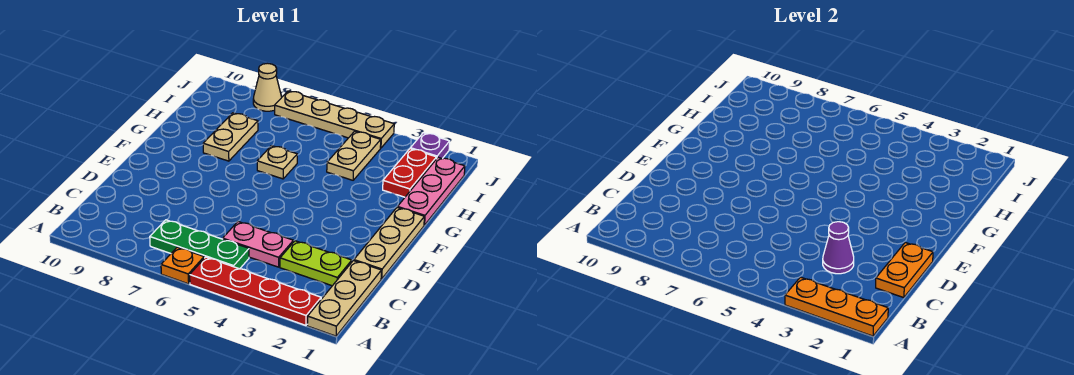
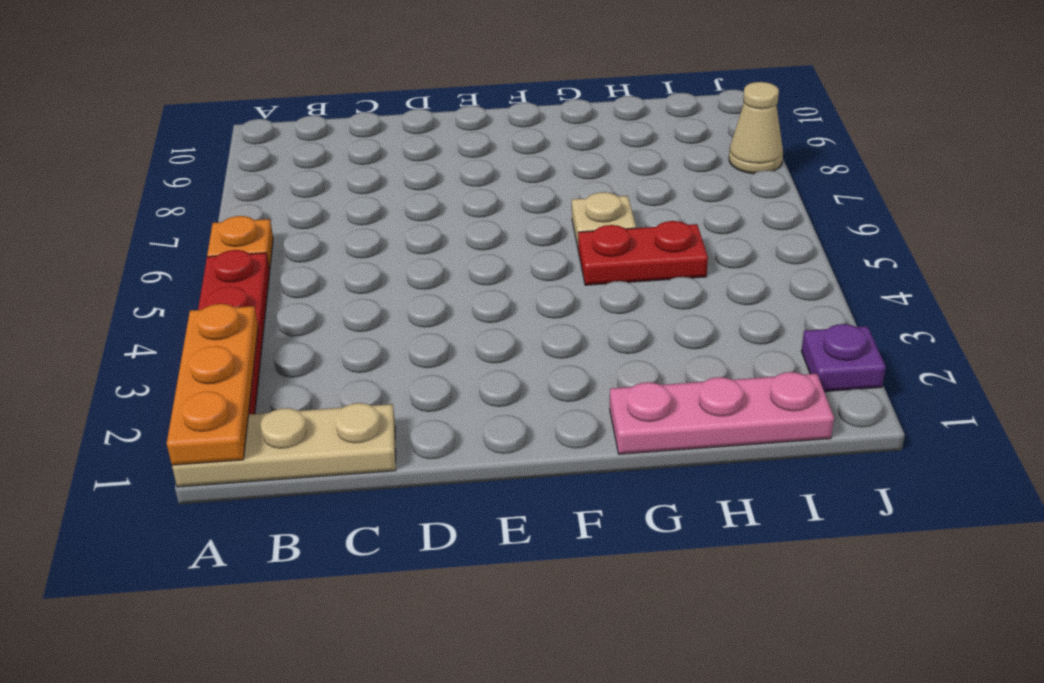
red plate G5:H5 level 1 -> red plate H2:I2 level 1
none -> green plate B5:B7 level 1
none -> lime plate C2:C3 level 1
none -> pink plate C4:C5 level 1

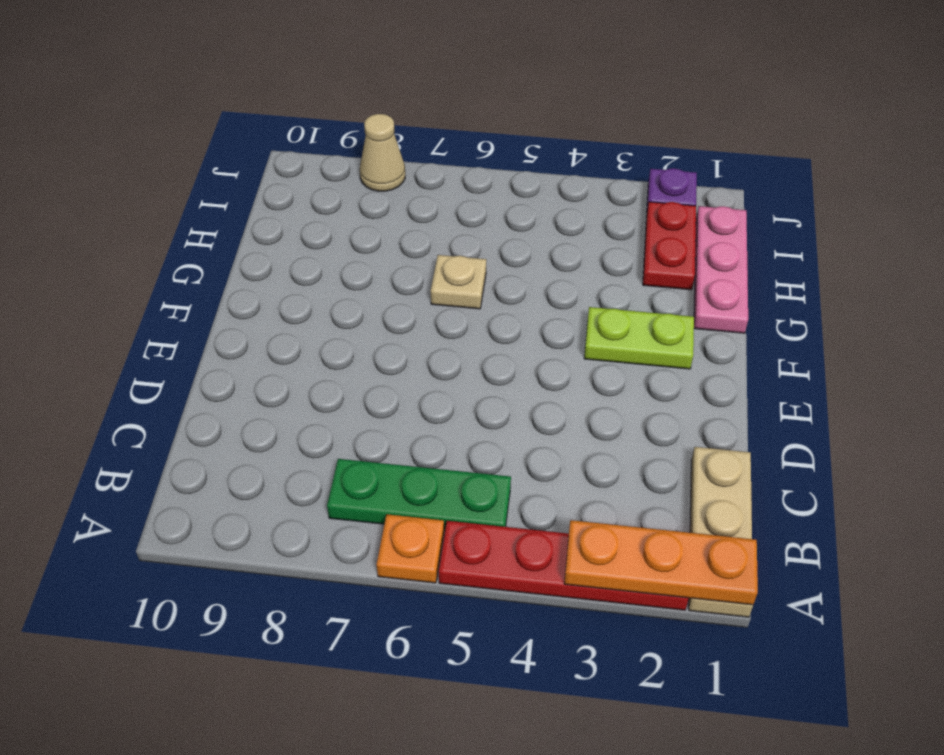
lime plate F2:F3 level 1 -> lime plate C2:C3 level 1
none -> pink plate C4:C5 level 1
none -> tan plate D1:F1 level 1
none -> tan plate G8:H8 level 1

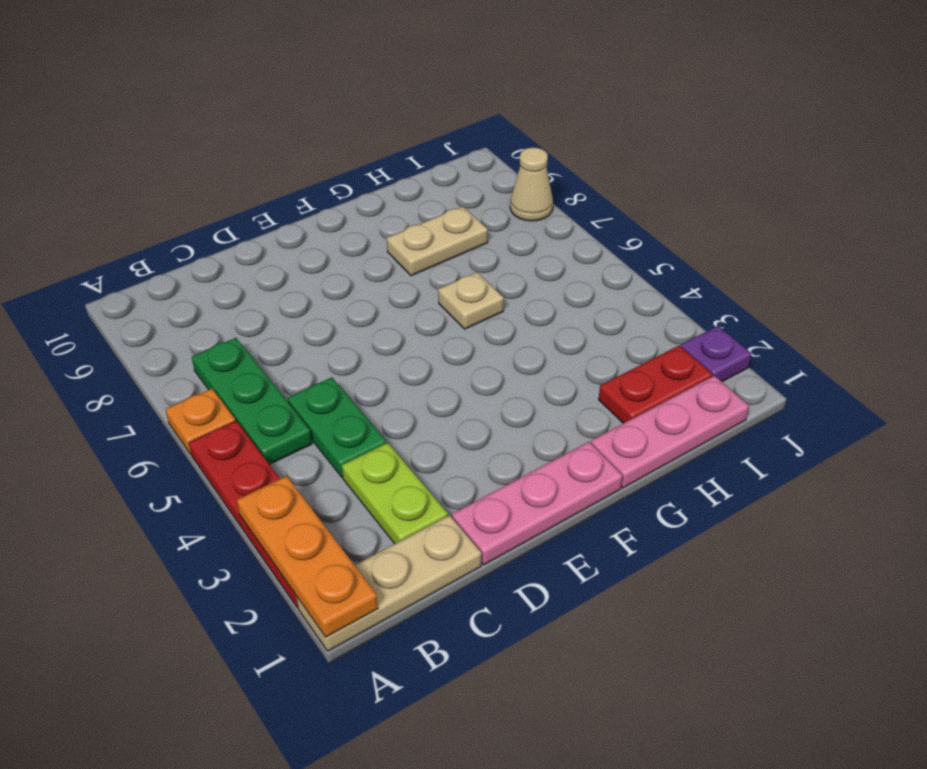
green plate C4:C5 level 1 -> pink plate C4:C5 level 1
pink plate D1:F1 level 1 -> tan plate D1:F1 level 1
none -> tan plate H4:I4 level 1
none -> tan plate J4:J7 level 1
none -> orange plate C1:D1 level 2

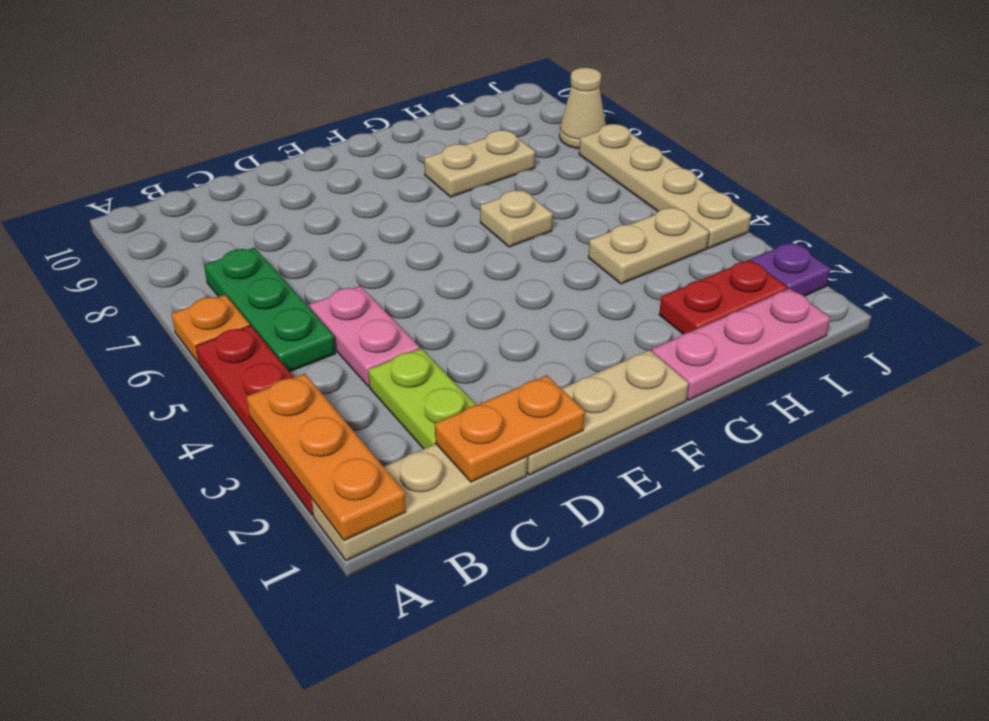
none -> purple cone C3 level 2

